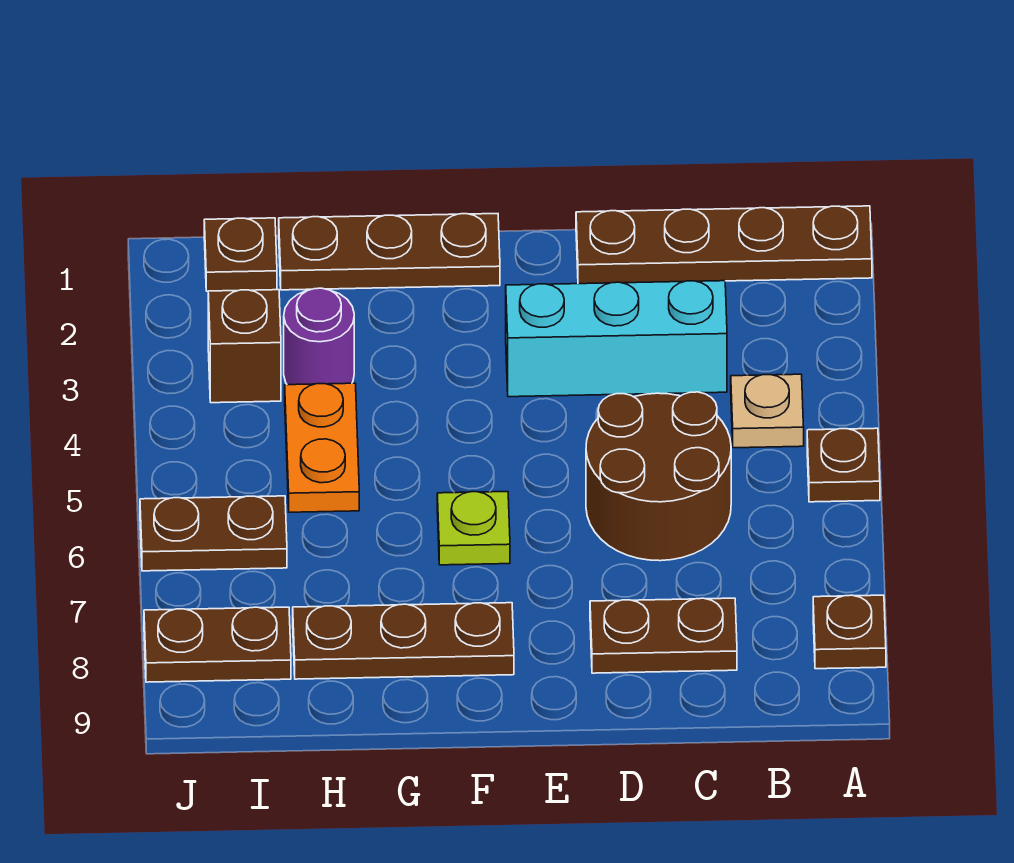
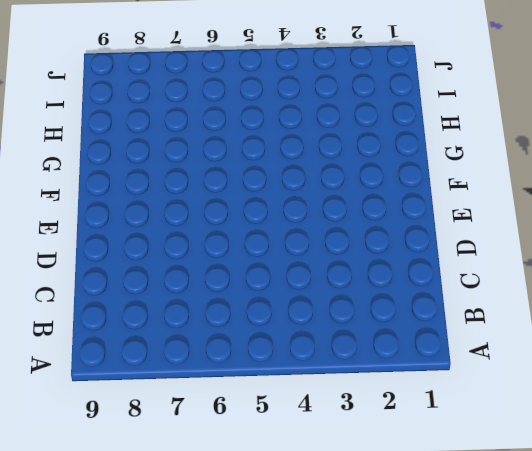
none -> brown plate A1:D1 level 1
none -> brown plate A5 level 1
none -> brown plate A8 level 1

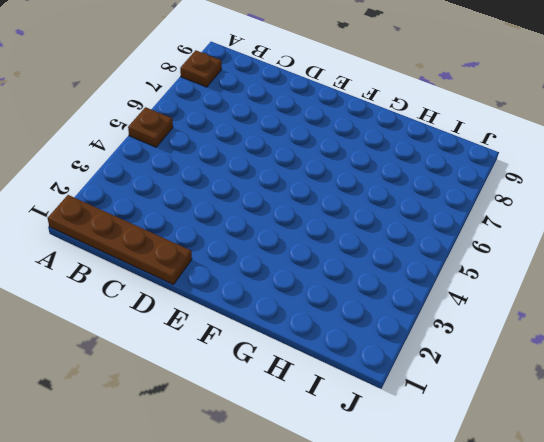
none -> tan plate B4 level 1
none -> cyan brick C3:E3 level 1
none -> brown round brick C5:D6 level 1

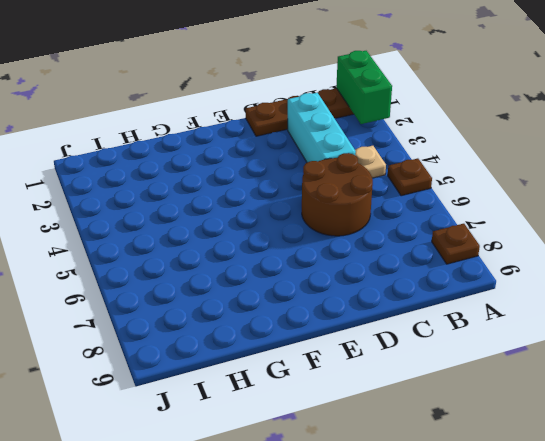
green brick A1:A2 level 2 -> none
cyan brick C2:C4 level 1 -> cyan brick C3:E3 level 1
none -> brown plate C8:D8 level 1
none -> brown plate F1:H1 level 1
none -> lime plate F6 level 1

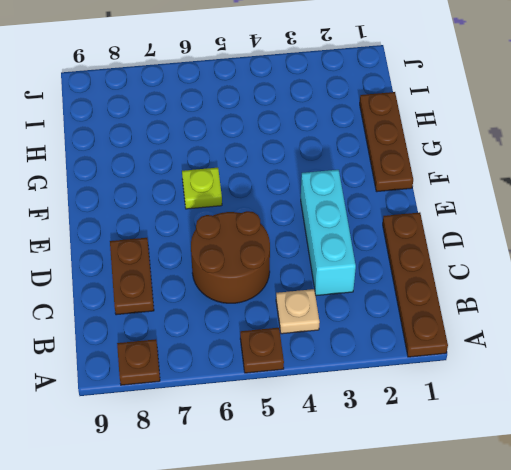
none -> brown plate F8:H8 level 1
none -> purple round brick H3 level 1
none -> orange plate H4:H5 level 1

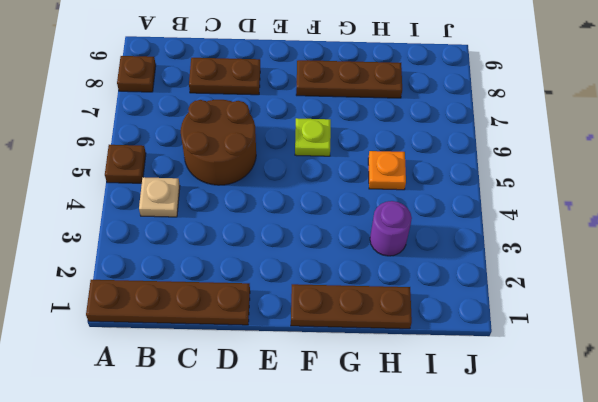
orange plate H5 level 1 -> orange plate H4:H5 level 1
none -> cyan brick C3:E3 level 1
none -> brown plate I1 level 1
none -> brown brick I3 level 1

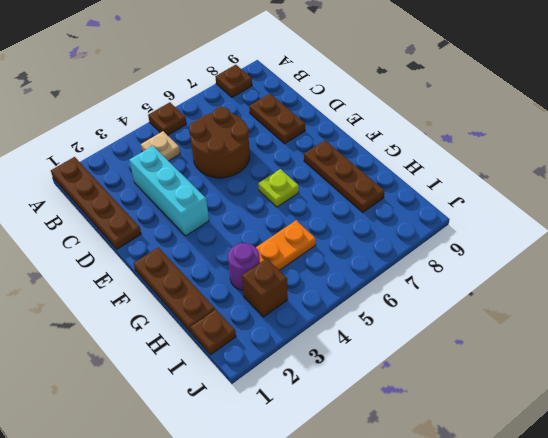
none -> brown plate I6:J6 level 1
none -> brown plate I8:J8 level 1

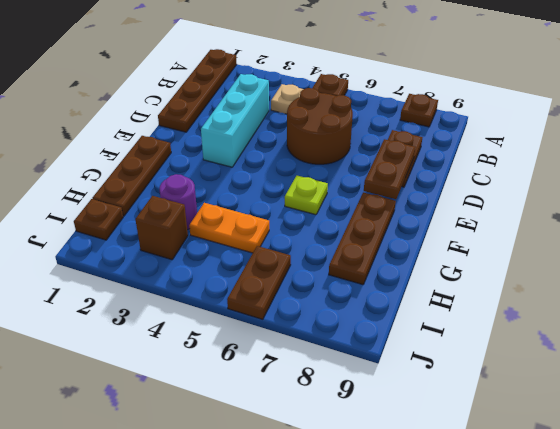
brown plate D8:E8 level 2 -> brown plate I8:J8 level 1

